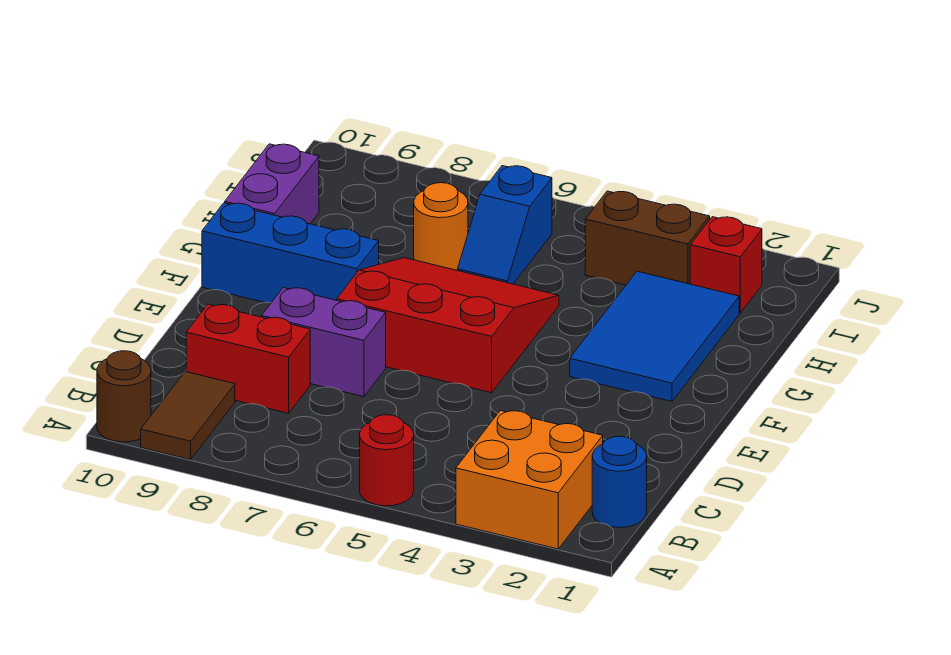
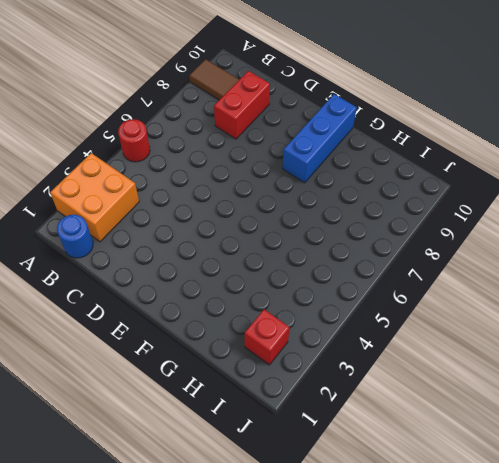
none -> brown round brick A10 level 1
none -> purple brick D7:D8 level 1
none -> red slope E5:G7 level 1 top E

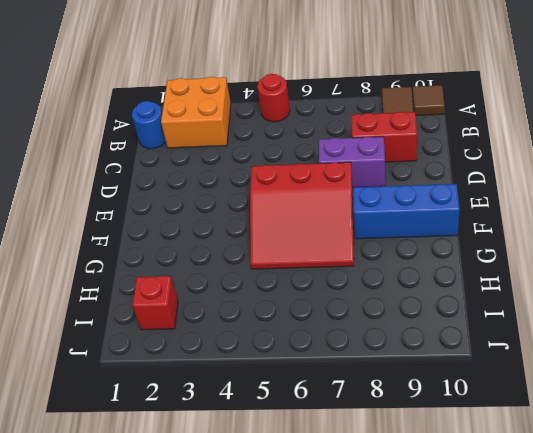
brown tile A10 level 1 -> brown round brick A10 level 1
none -> blue tile F2:H3 level 1
none -> purple brick G10:H10 level 1
none -> blue slope H6:I6 level 1 top I

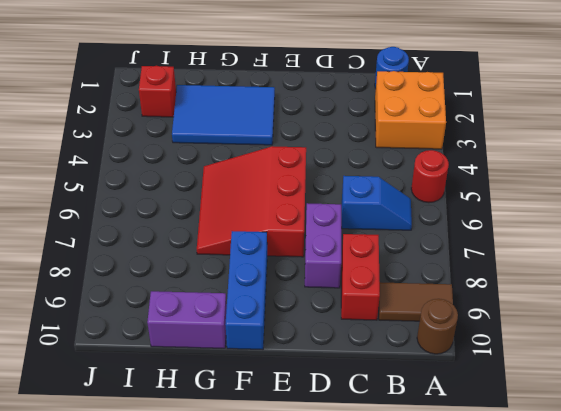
blue slope B6:C6 level 1 top C -> blue slope H6:I6 level 1 top I
none -> orange round brick H7 level 1
none -> brown brick I3:I4 level 1

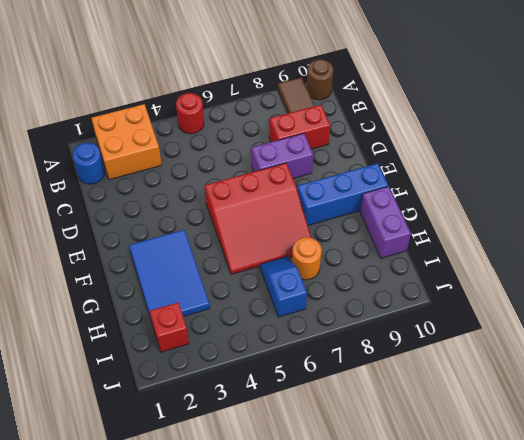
none -> brown brick I3:I4 level 1

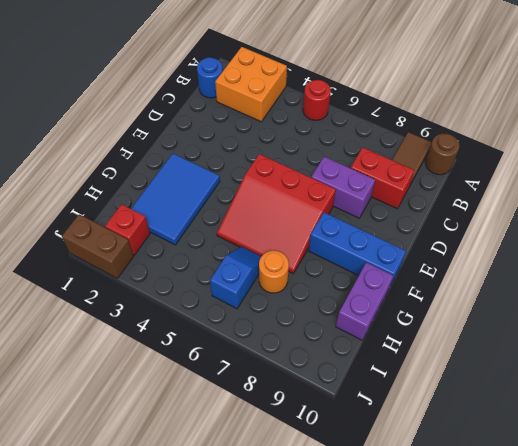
brown brick J1:J2 level 1 -> brown brick I3:I4 level 1

